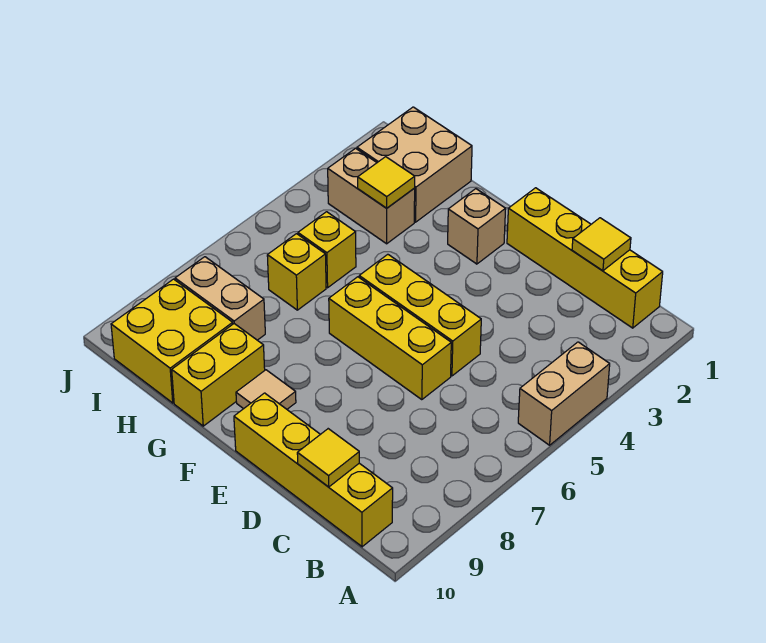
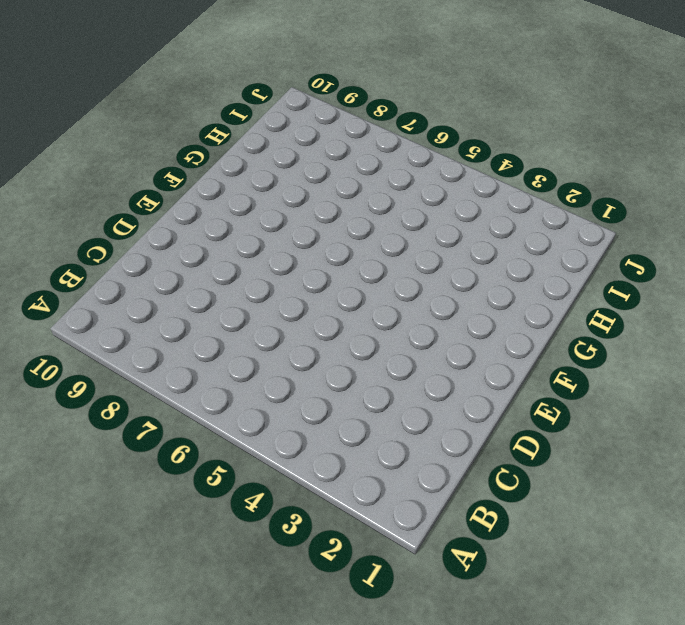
none -> tan brick A4:A5 level 1
none -> yellow brick B1:E1 level 1
none -> yellow brick B10:E10 level 1

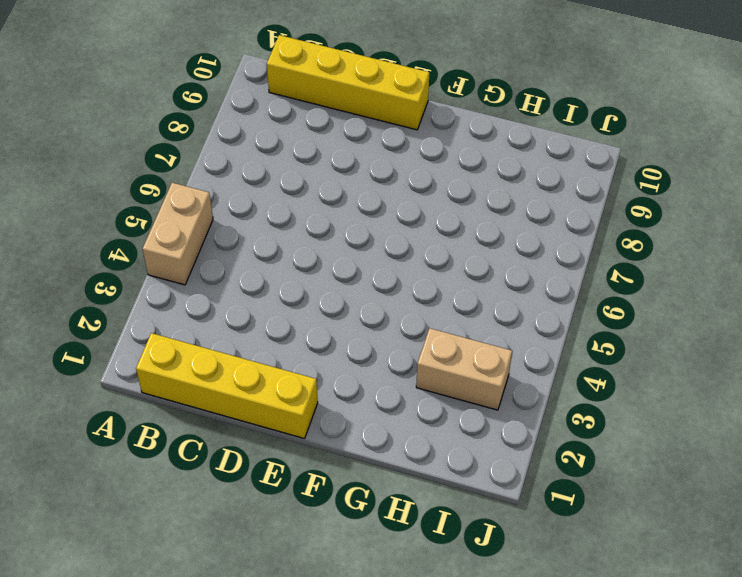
none -> yellow brick D5:F5 level 1
none -> yellow brick D6:F6 level 1
none -> tan brick F2 level 1

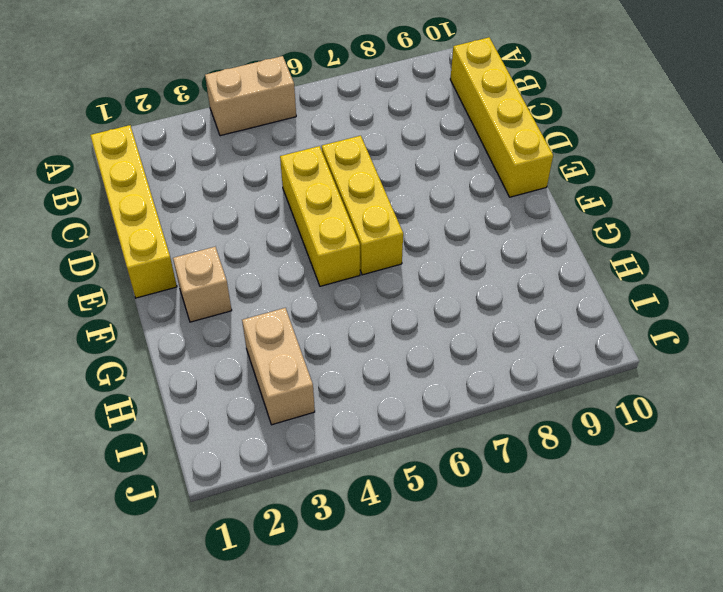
none -> tan tile F9 level 1
none -> yellow brick G9:G10 level 1
none -> tan brick H1:I2 level 1

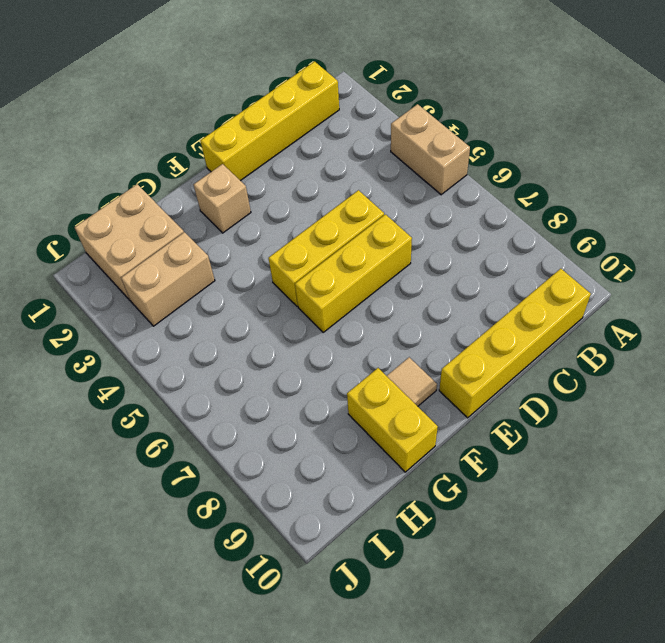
none -> yellow brick H5 level 1
none -> yellow brick H6 level 1
none -> tan brick H8:I8 level 1

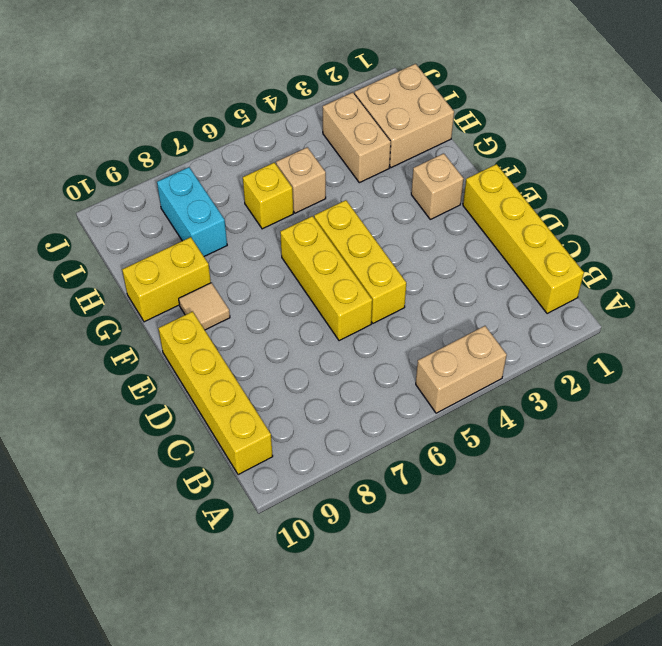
tan brick H5 level 1 -> yellow brick H5 level 1
cyan brick H8:I8 level 1 -> tan brick H8:I8 level 1
none -> yellow brick H9:I10 level 1
none -> yellow tile C1 level 2
none -> yellow tile C10 level 2

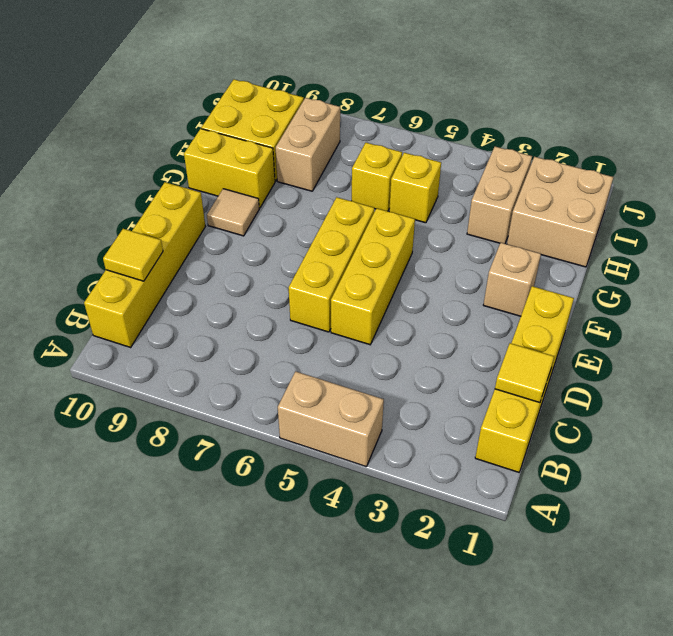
none -> yellow tile H3 level 2

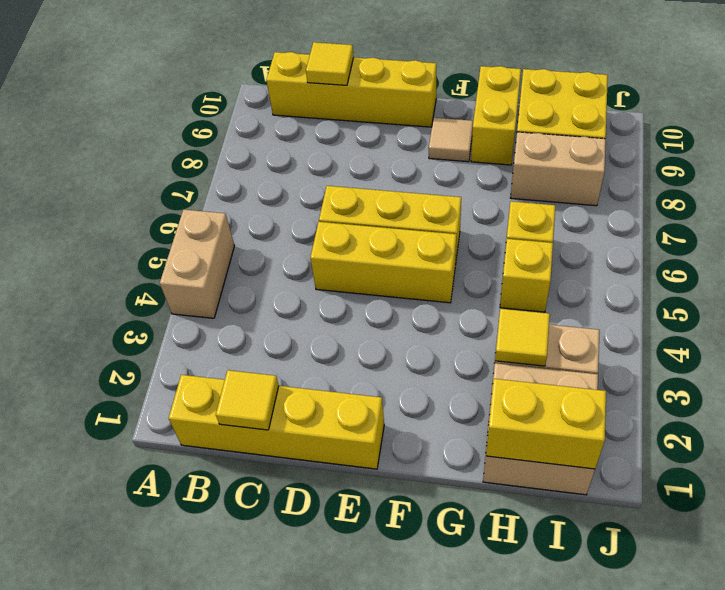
yellow brick H1:I1 level 2 -> none
none -> tan brick F2 level 1

